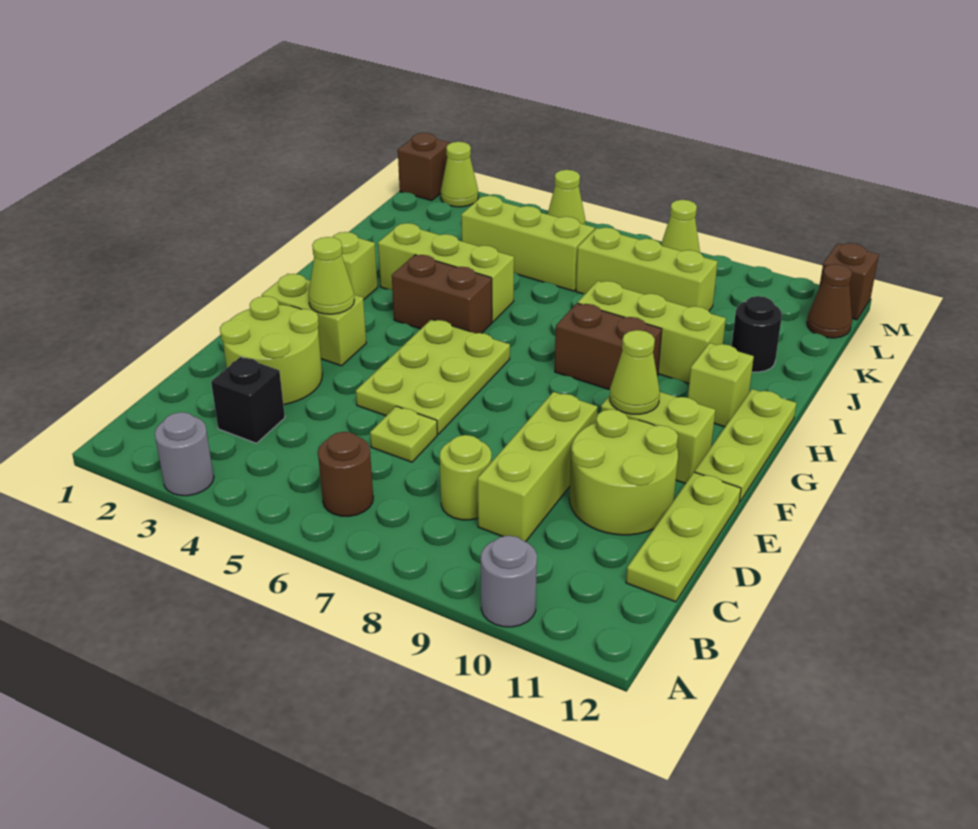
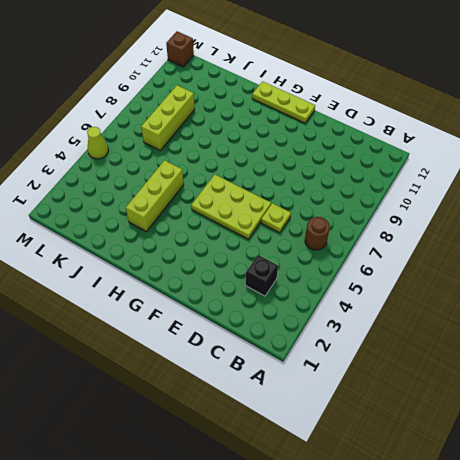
none -> grey round brick A3 level 1
none -> grey round brick A10 level 1
none -> lime round brick C8 level 1
none -> lime brick C9:E9 level 1

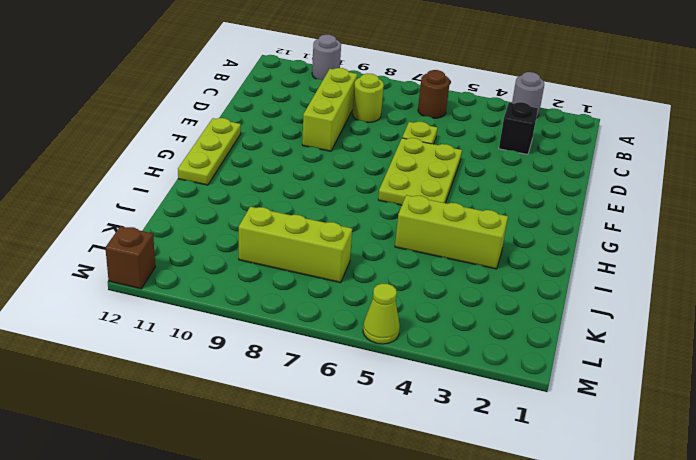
none -> lime plate C12:E12 level 1
none -> lime round brick D2:E3 level 1
none -> lime round brick D10:E11 level 1
none -> lime brick F2:F3 level 1

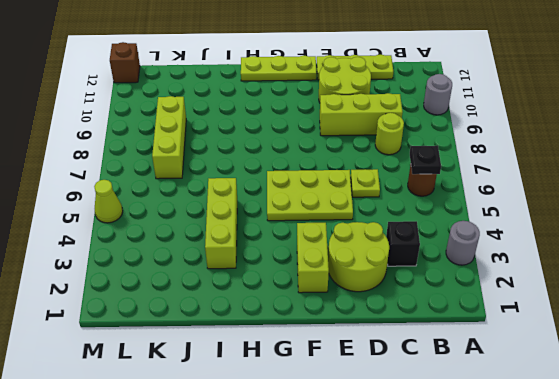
black plate B6 level 2 -> none
none -> lime brick F10:F11 level 1
none -> lime brick H2 level 1
none -> brown brick H4:H5 level 1
none -> brown brick H8:H9 level 1

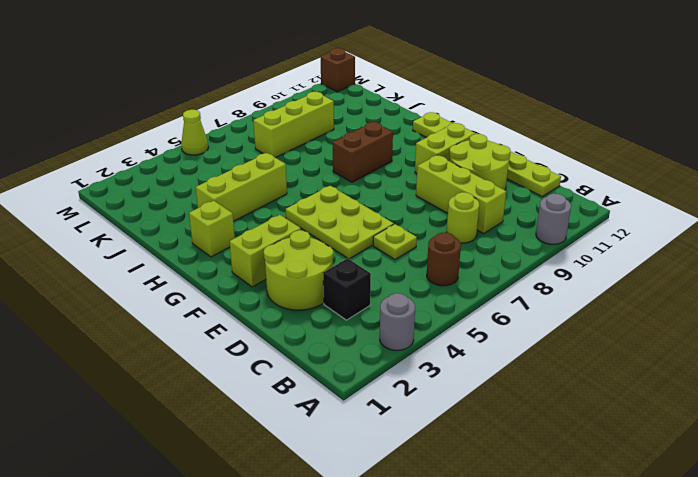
none -> brown brick H4:H5 level 1
none -> lime brick H11 level 1
none -> lime brick I8:I10 level 1
none -> black round brick J11 level 1

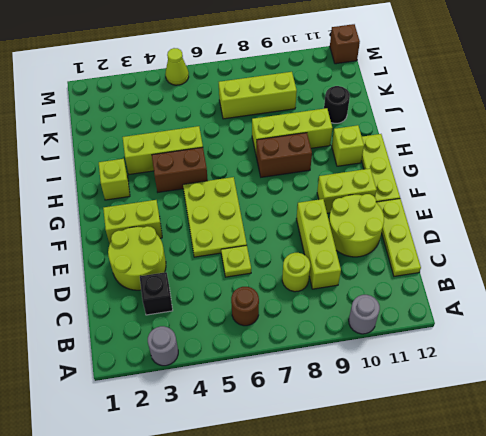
none -> lime brick K4:K6 level 1
none -> brown cone L12 level 1
none -> brown brick M1 level 1
none -> lime cone M2 level 1

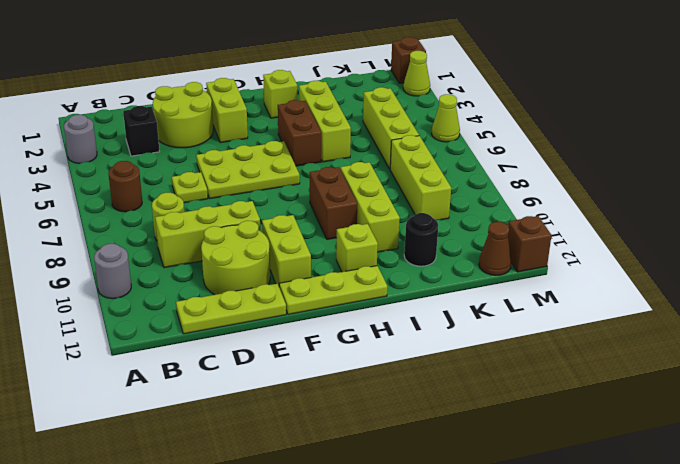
none -> lime cone M8 level 1
none -> lime cone F3 level 2
none -> lime cone F10 level 2

